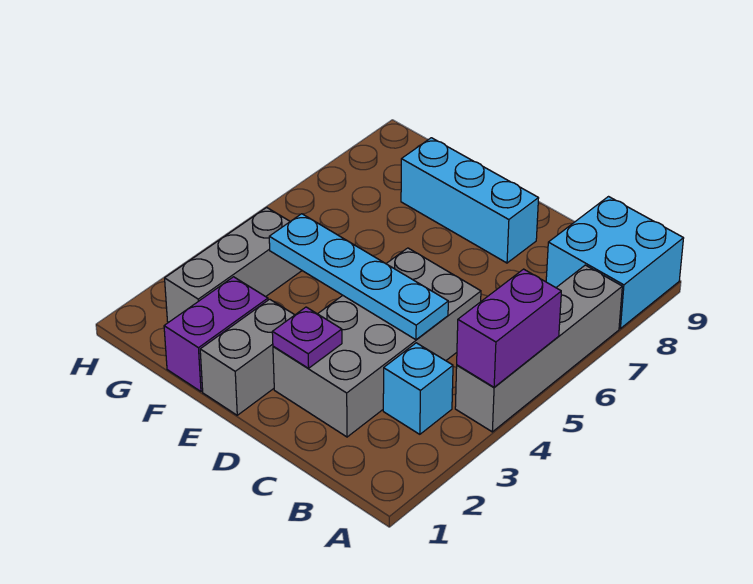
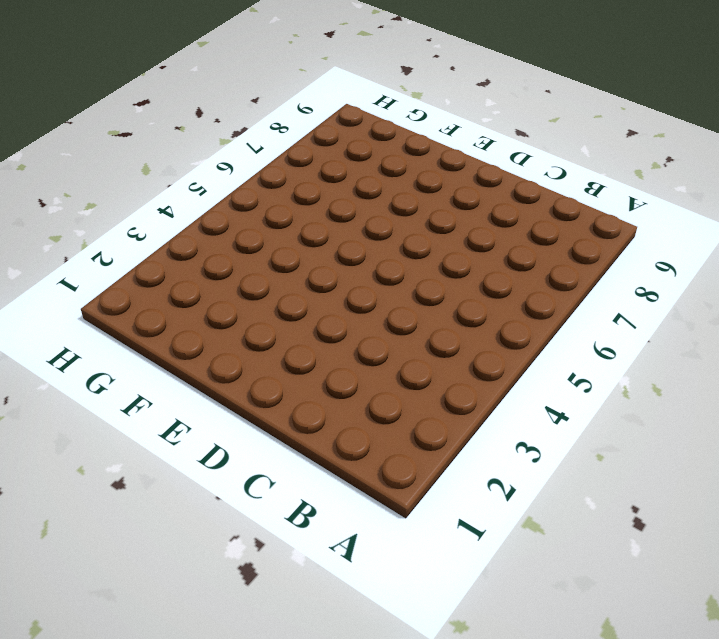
none -> grey brick A4:A7 level 1
none -> cyan brick A8:B9 level 1

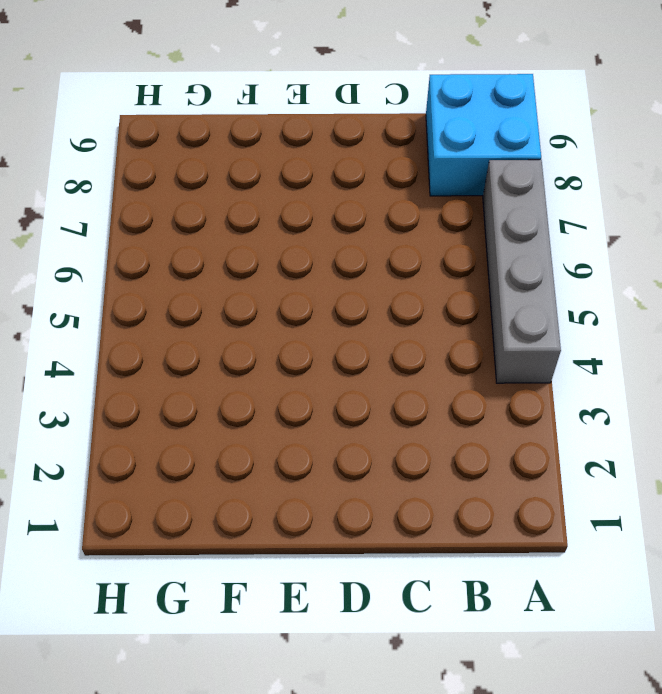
none -> cyan brick B3 level 1
none -> grey brick C2:D5 level 1

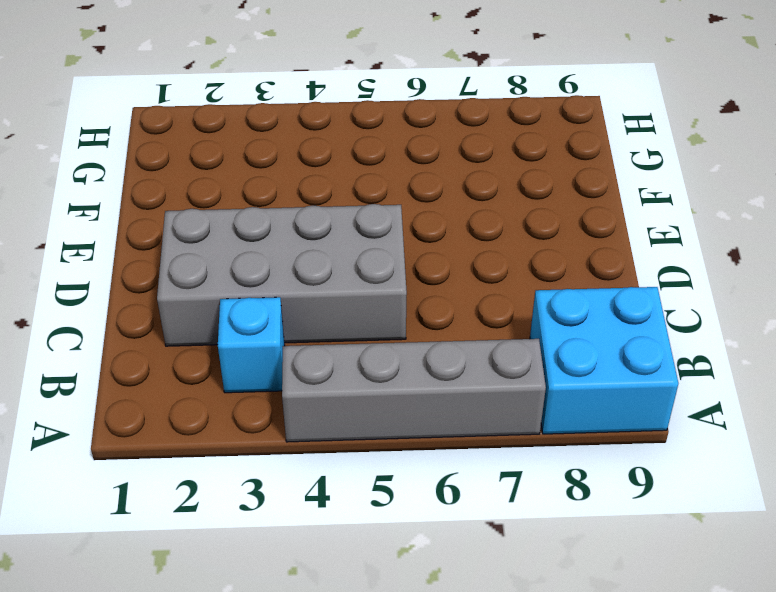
none -> cyan brick D8:F8 level 1
none -> grey brick E1:E2 level 1

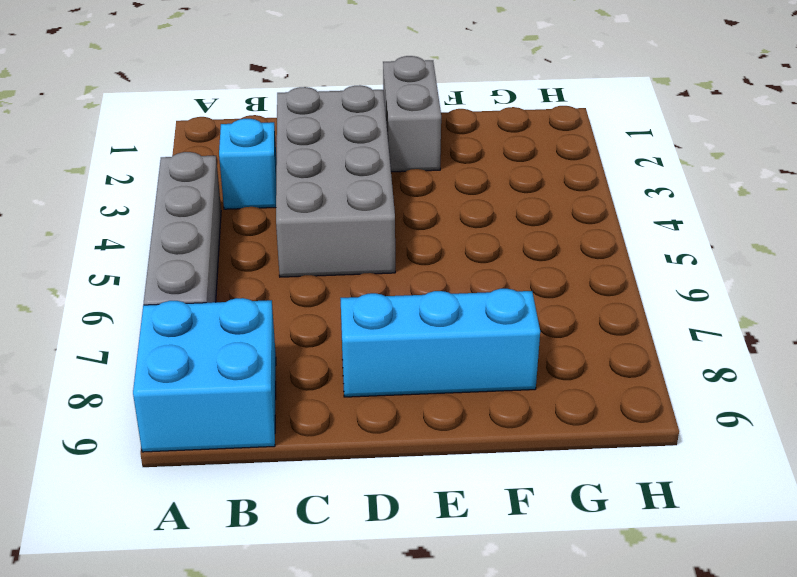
none -> purple brick F1:F2 level 1
none -> grey brick G2:G4 level 1

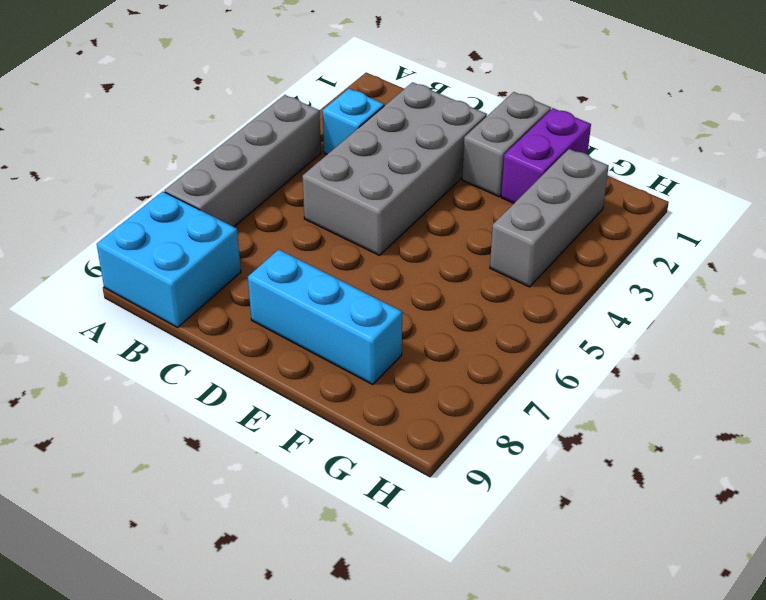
none -> purple brick A4:A5 level 2
none -> cyan plate C4:F4 level 2

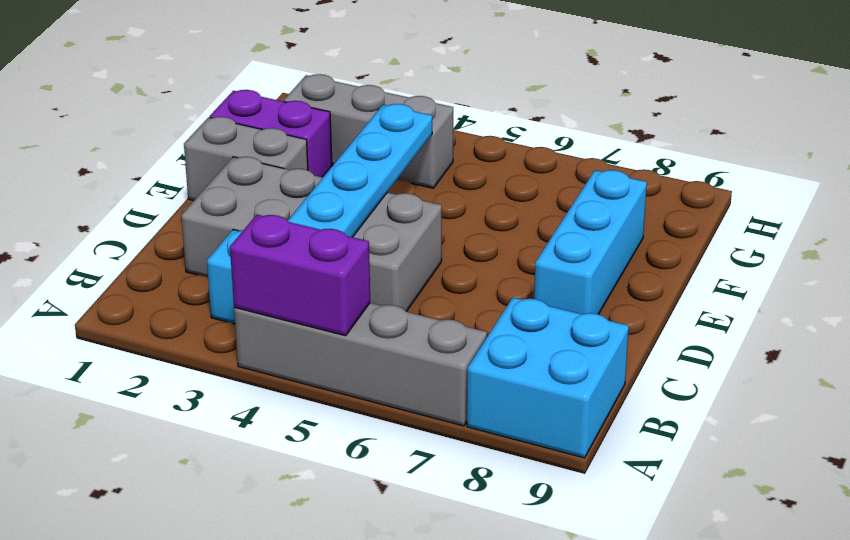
none -> purple plate D2 level 2

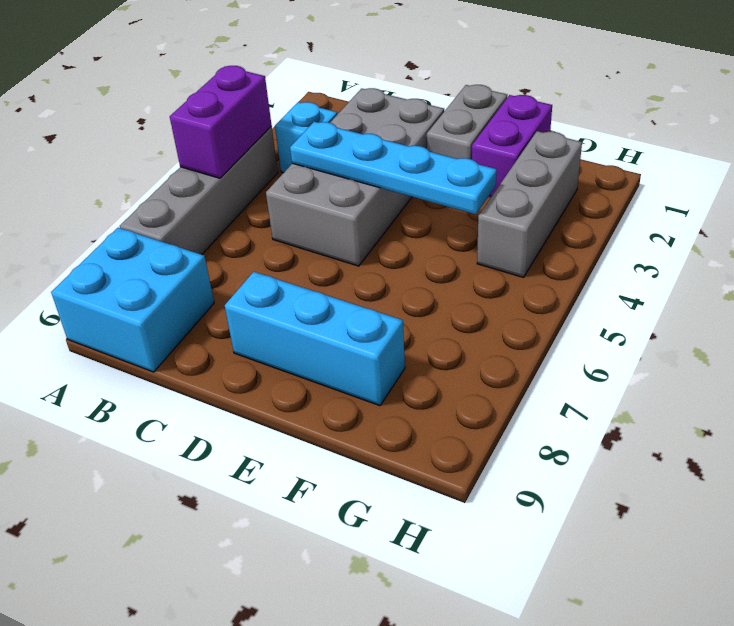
none -> purple plate D2 level 2

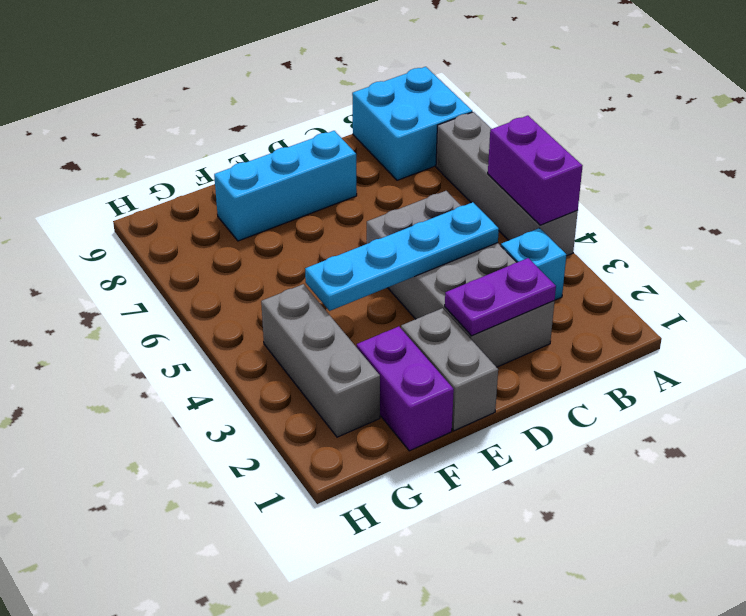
purple plate C2:D2 level 2 -> purple plate D2 level 2

